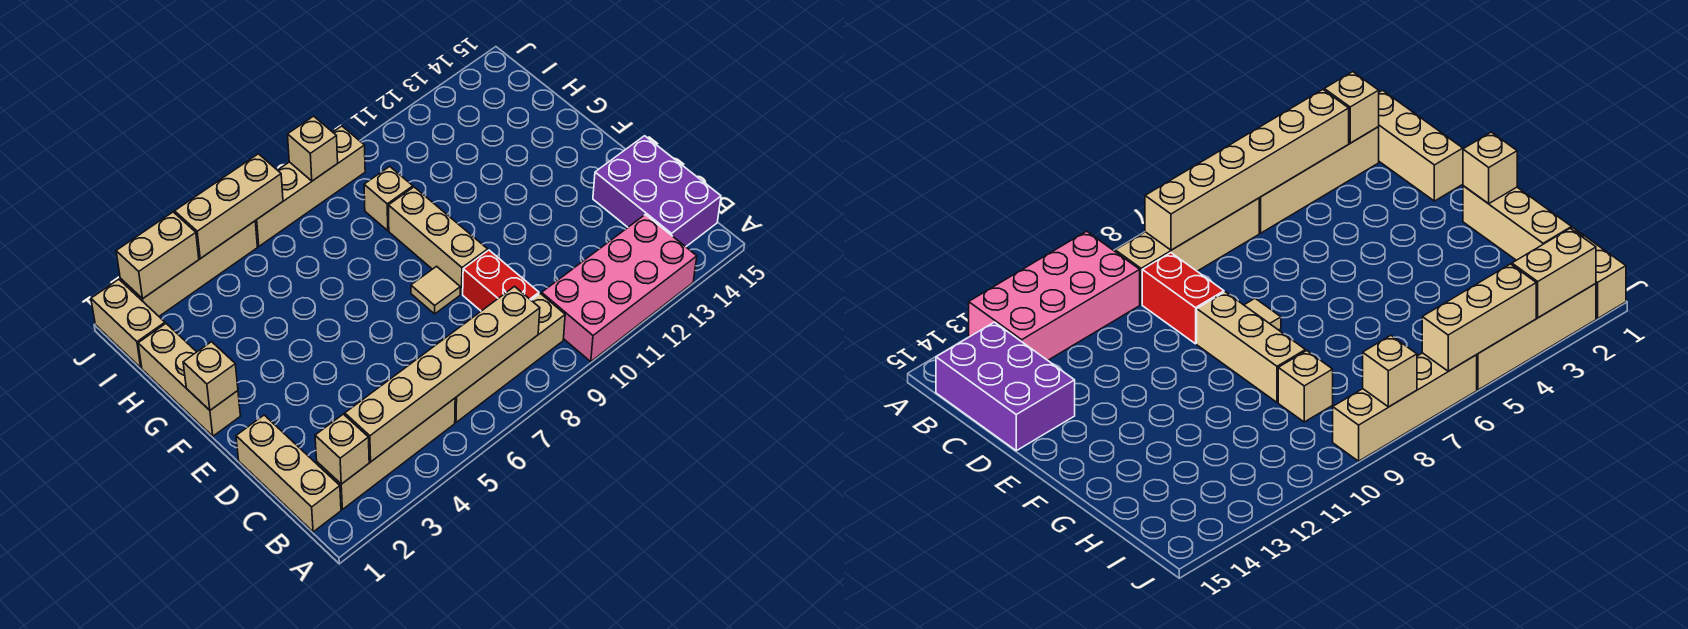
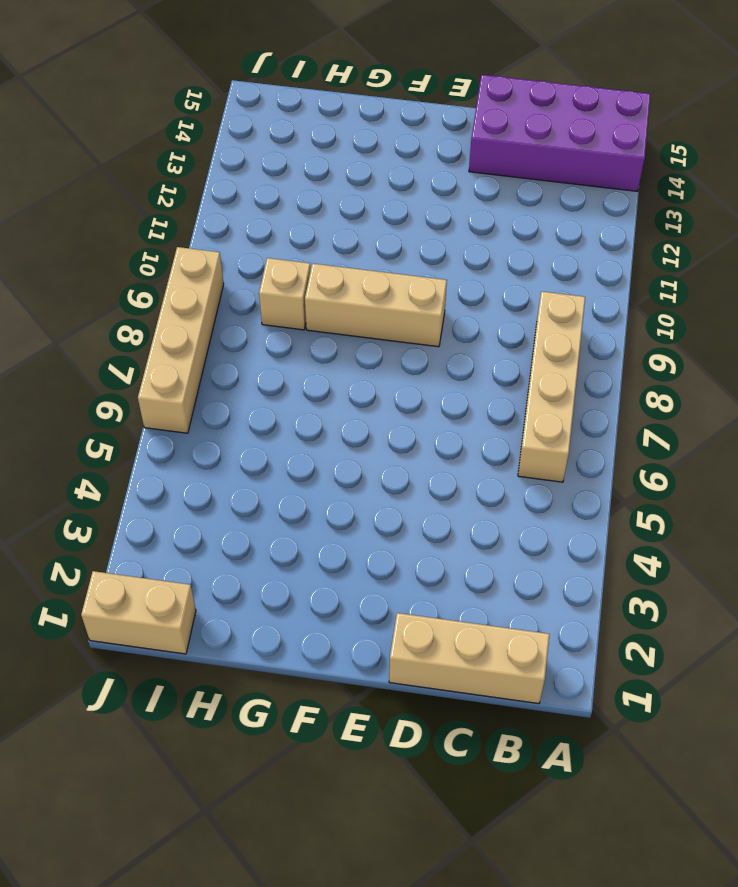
purple brick A14:D15 level 1 -> purple brick B14:D15 level 1
none -> pink brick A10:B13 level 1
none -> tan brick B2:B5 level 1
none -> red brick C9:D9 level 1

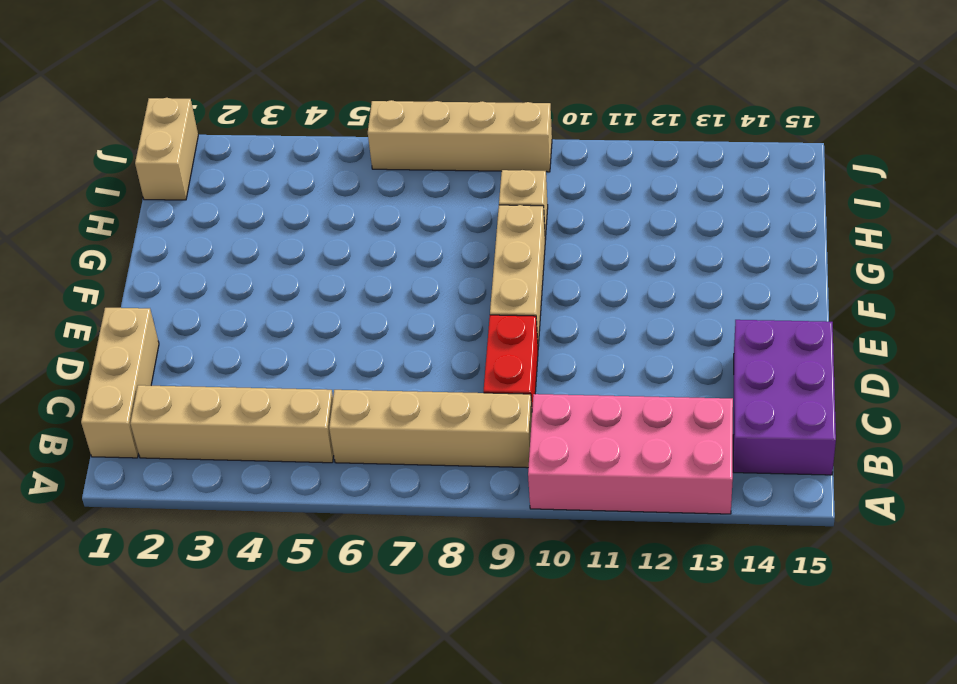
none -> tan tile E8 level 1
none -> tan brick F1:H1 level 1
none -> tan brick J2:J5 level 1

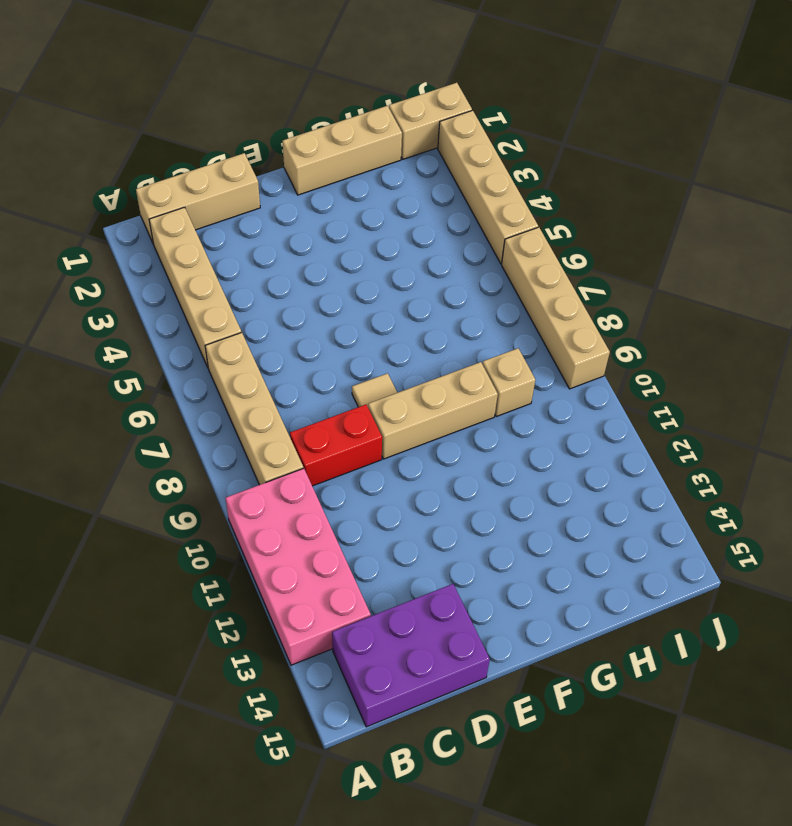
none -> tan brick B2 level 2
none -> tan brick B3:B8 level 2
none -> tan brick F1 level 2

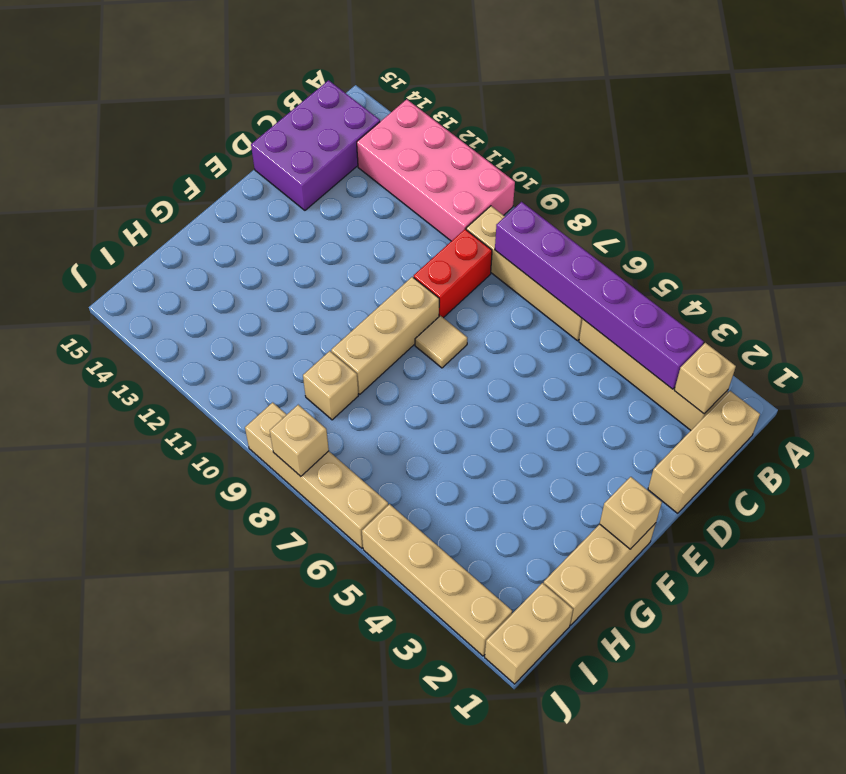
purple brick B3:B8 level 2 -> tan brick B3:B8 level 2
none -> tan brick J2:J3 level 2
none -> tan brick J4:J6 level 2

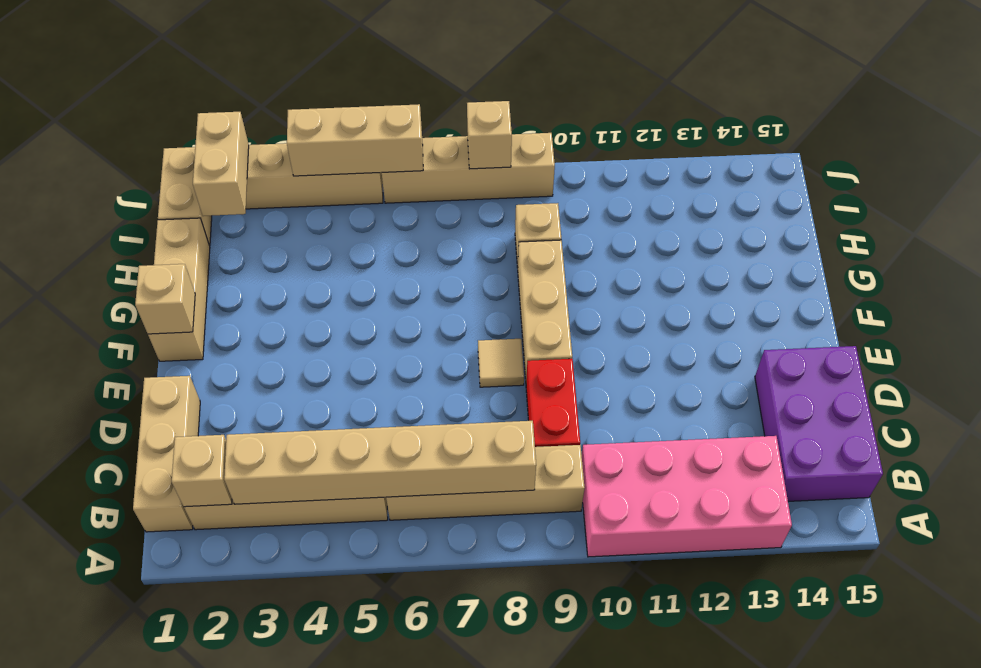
tan brick I2:J2 level 2 -> tan brick J2:J3 level 2

